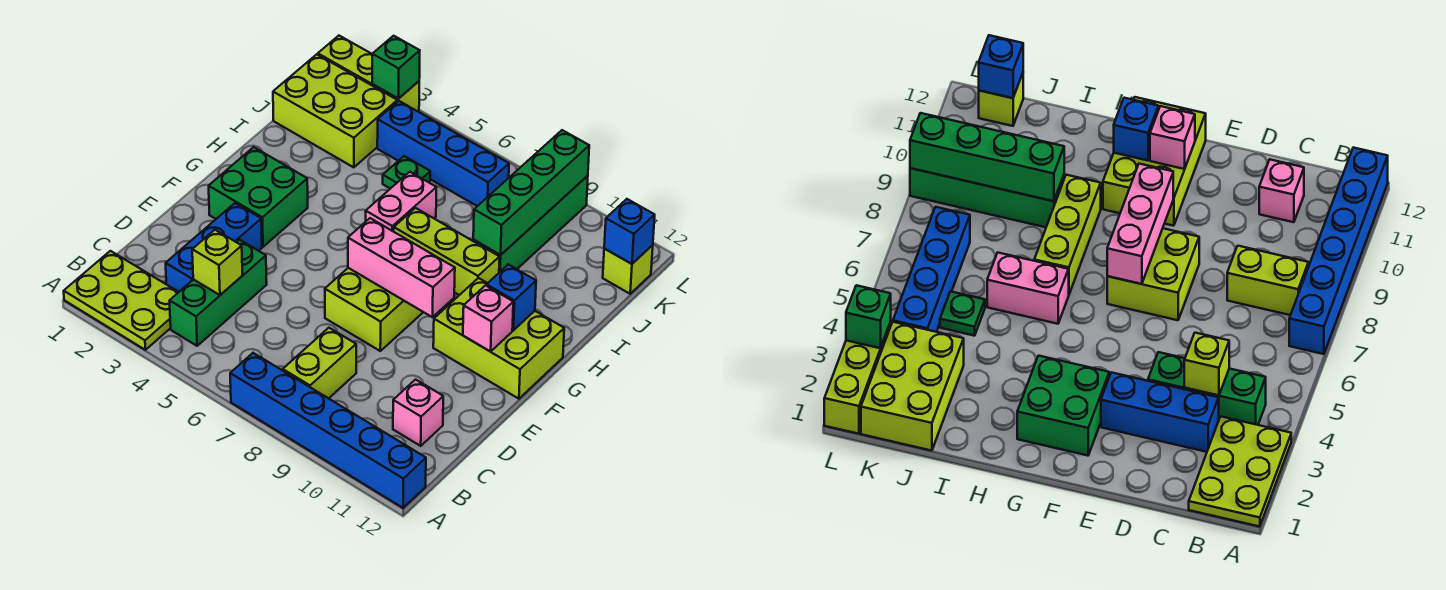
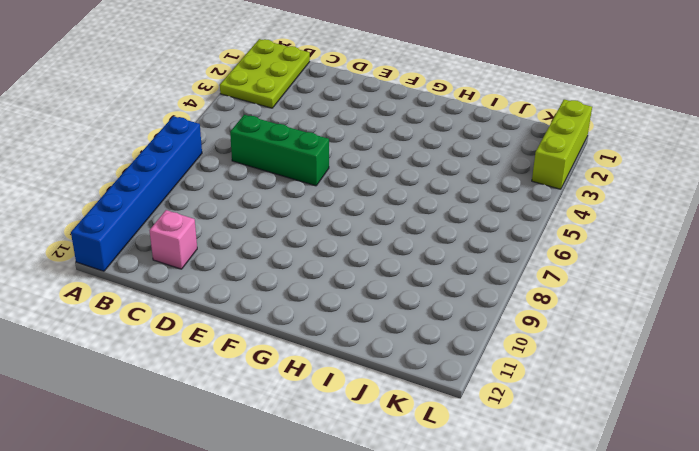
green brick C6:E6 level 1 -> green brick B4:D4 level 1
none -> lime brick B8:C8 level 1
none -> blue brick C3:E3 level 1
none -> lime brick E7:F8 level 1

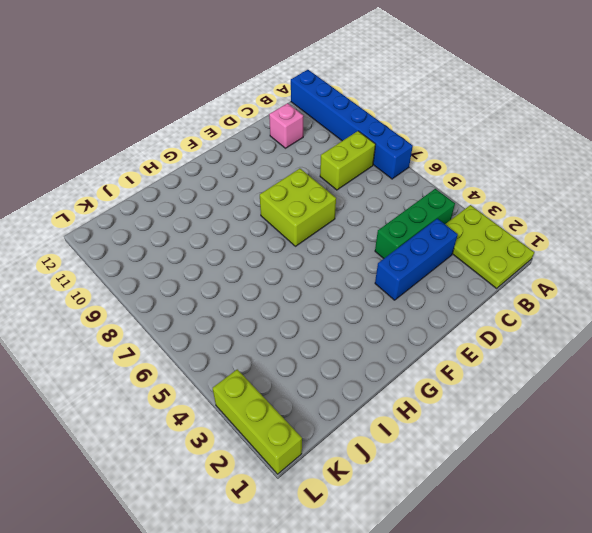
none -> green brick F2:G3 level 1
none -> lime brick F10:G12 level 1
none -> pink brick H6:I6 level 1

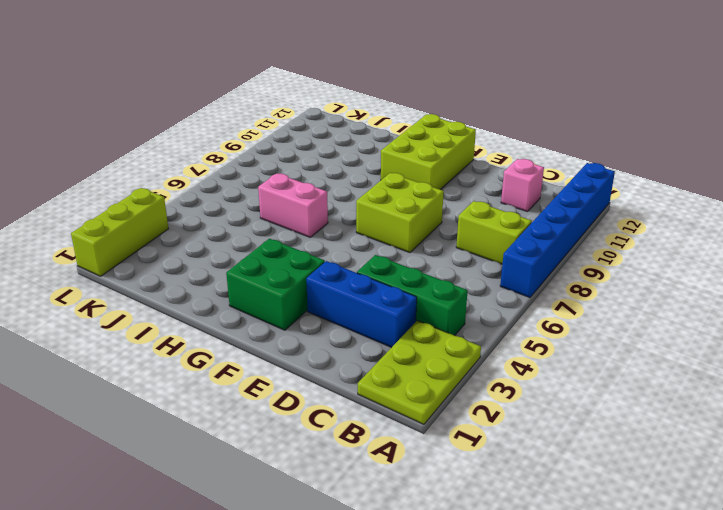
none -> lime brick H7:H9 level 1
none -> green brick I9:L9 level 1
none -> lime brick J1:K3 level 1

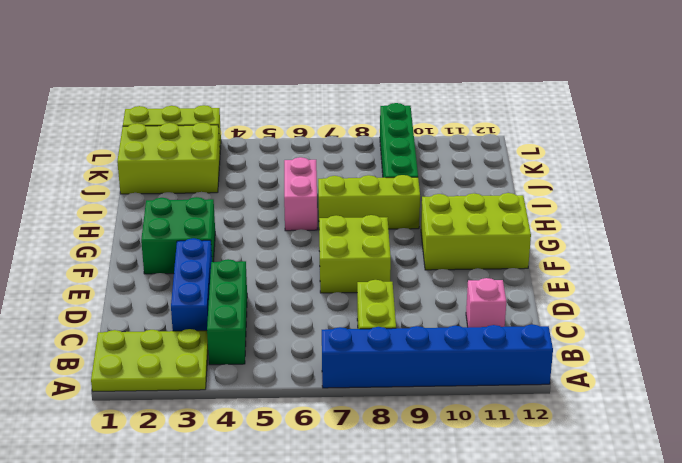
none -> green plate J5 level 1
none -> blue brick K4:K7 level 1
none -> lime brick K12 level 1

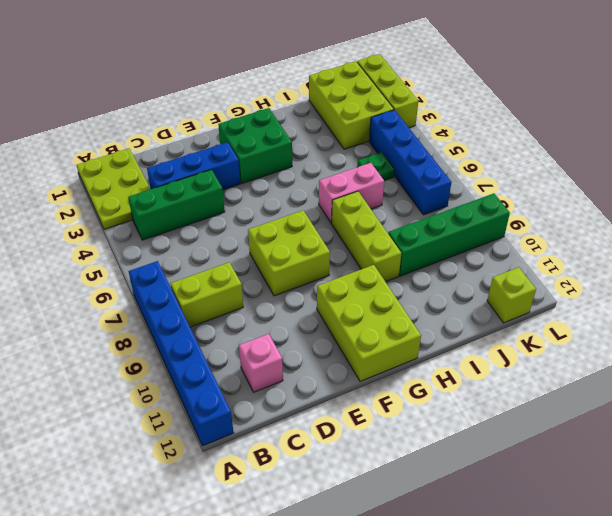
none -> lime brick C4 level 2
none -> pink brick F7:F9 level 2
none -> pink brick F11 level 2

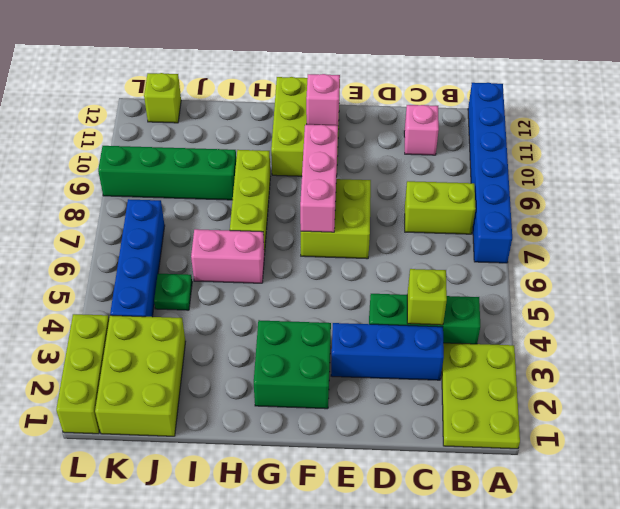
none -> blue brick G11 level 2
none -> green brick I9:L9 level 2
none -> blue brick K12 level 2

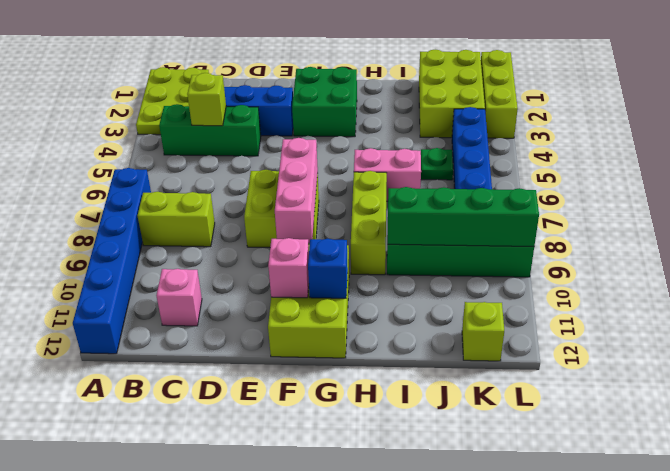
none -> blue brick K12 level 2
none -> green brick L3 level 2

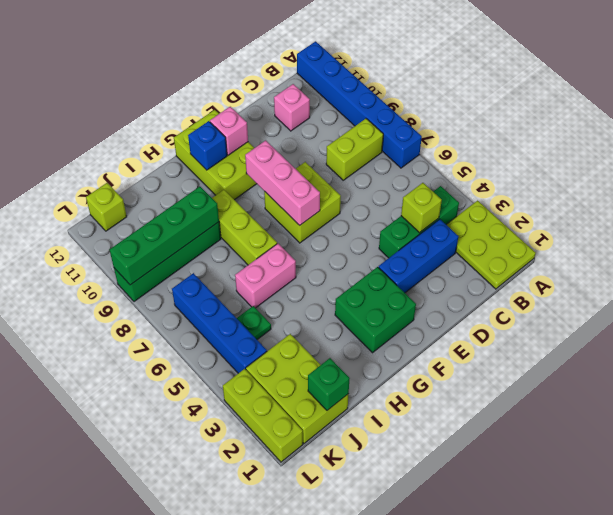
green brick J1 level 2 -> green brick L3 level 2
none -> blue brick K12 level 2

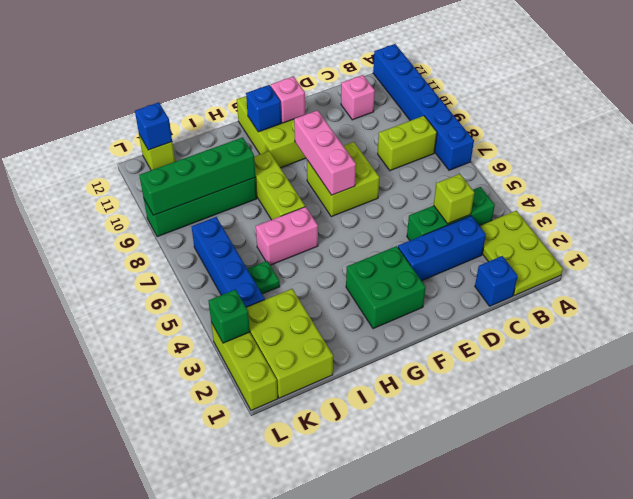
blue brick C1 level 1 -> none

